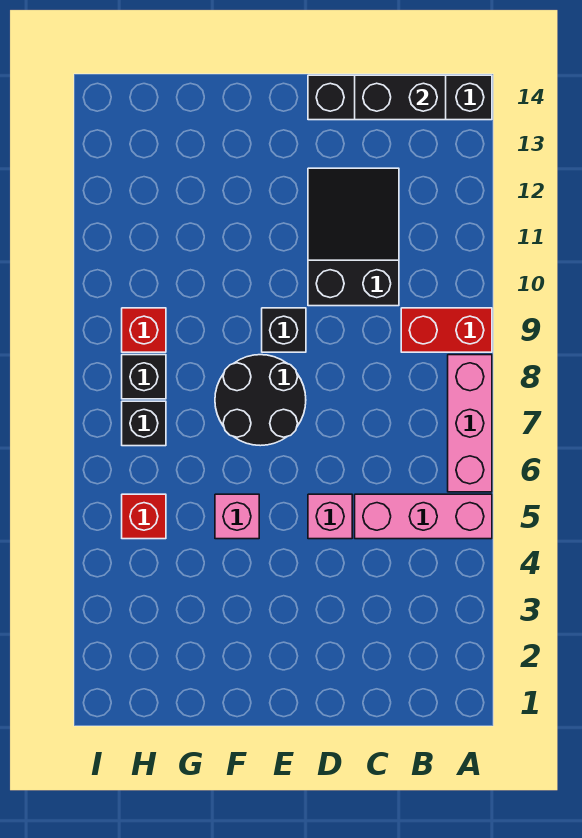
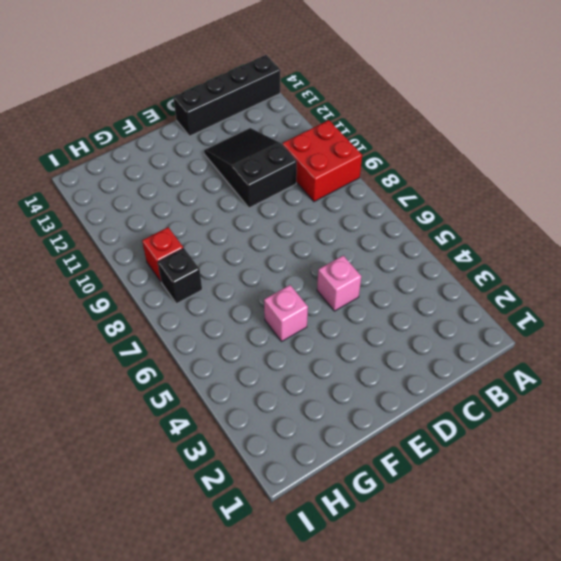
red brick A9:B10 level 1 -> red brick A9:B9 level 1
none -> pink brick A5:C5 level 1
none -> pink brick A6:A8 level 1
none -> black round brick E7:F8 level 1

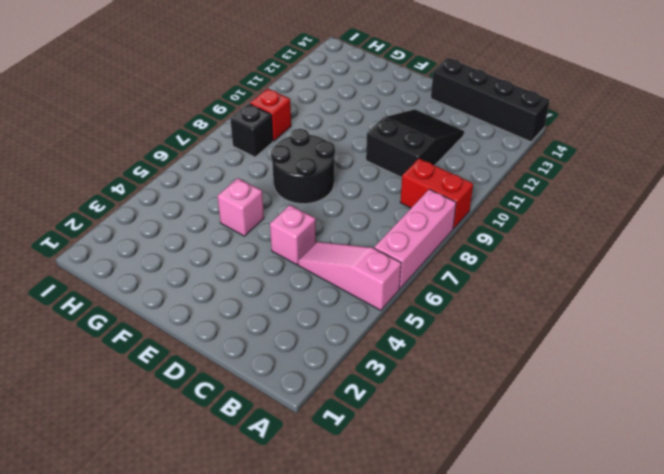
pink slope A5:C5 level 1 top A -> pink brick A5:C5 level 1
none -> black brick E9 level 1
none -> red brick H5 level 1
none -> black brick H7 level 1

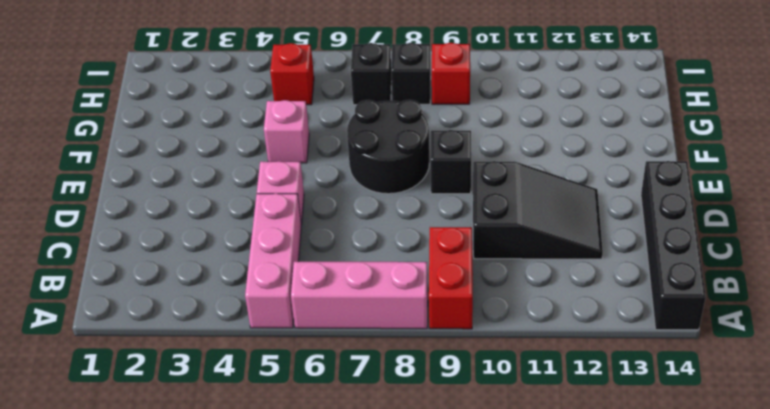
none -> black brick B14:C14 level 2

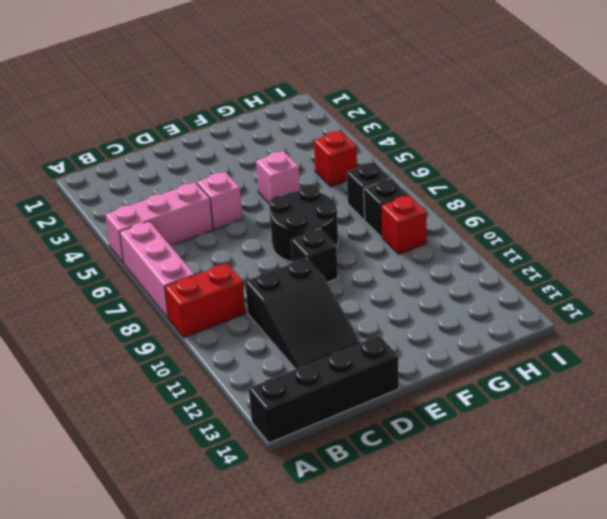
none -> black brick B14:C14 level 2

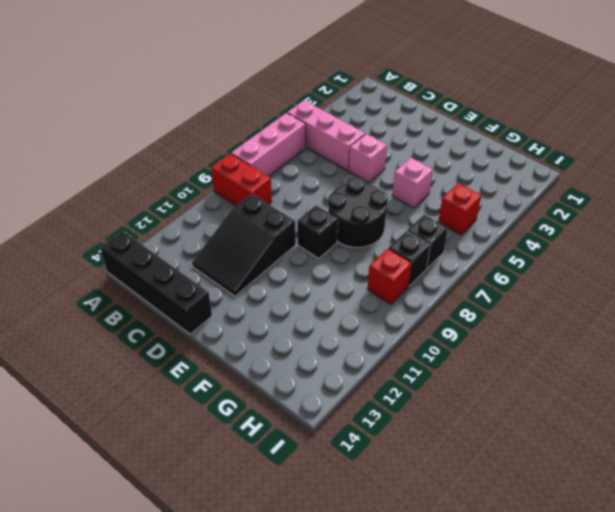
none -> black brick B14:C14 level 2

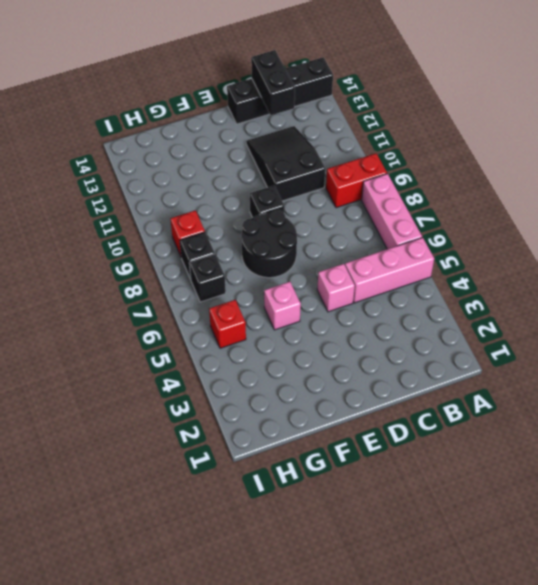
black brick C13:C14 level 2 -> black brick B14:C14 level 2

